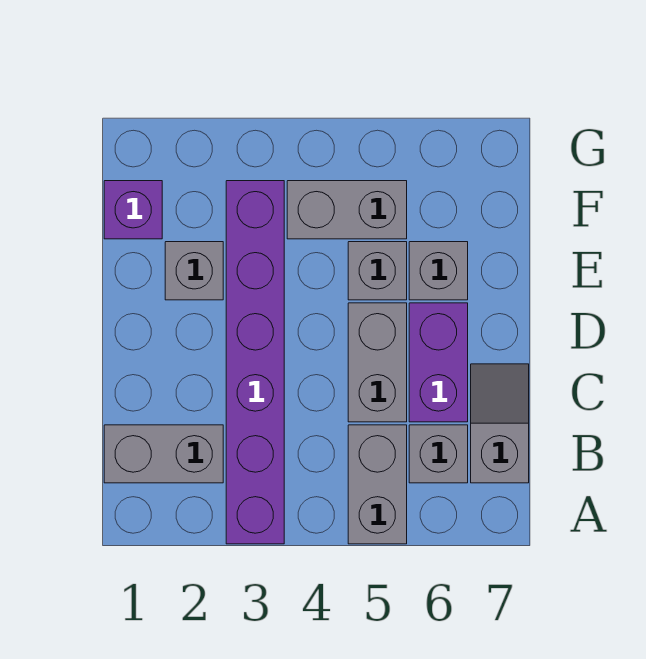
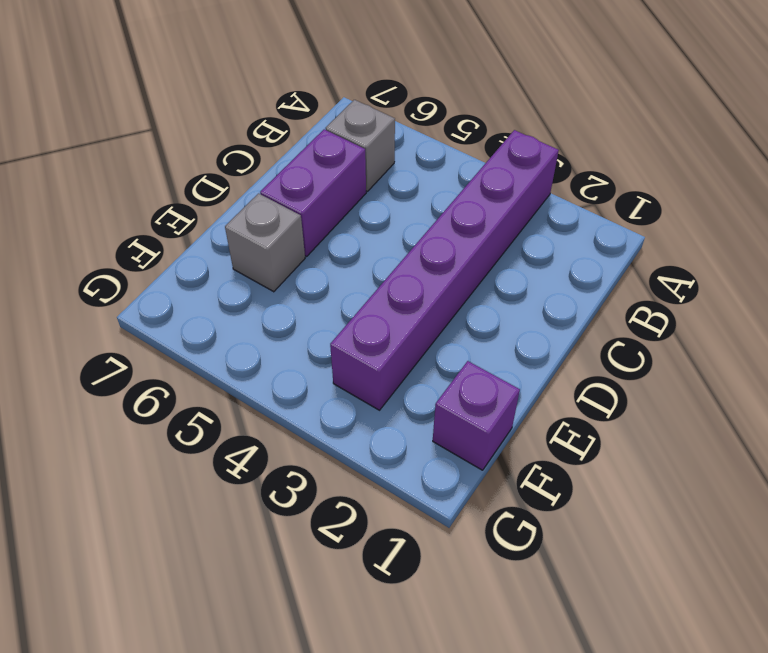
none -> grey brick A5:B5 level 1
none -> grey brick B1:B2 level 1
none -> grey slope B7:C7 level 1 top B

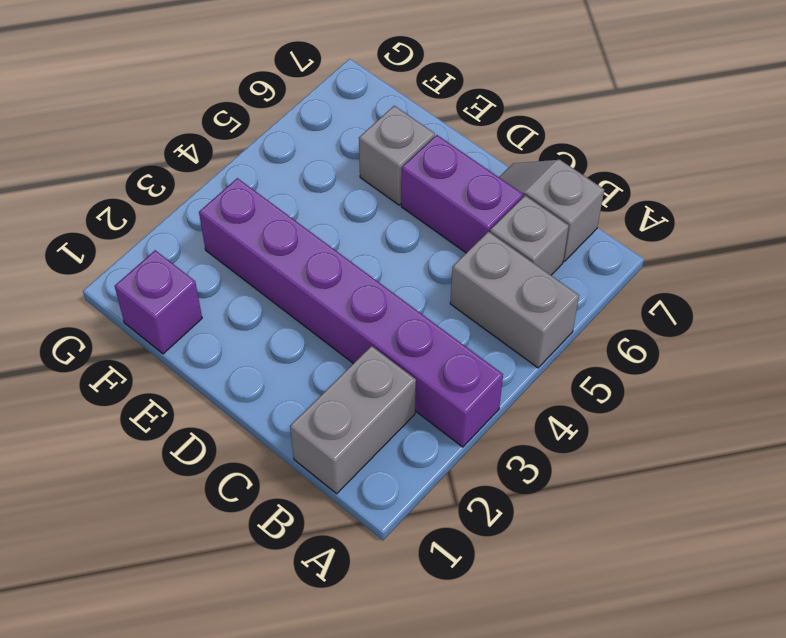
none -> grey brick C5:D5 level 1
none -> grey brick E2 level 1
none -> grey brick E5 level 1

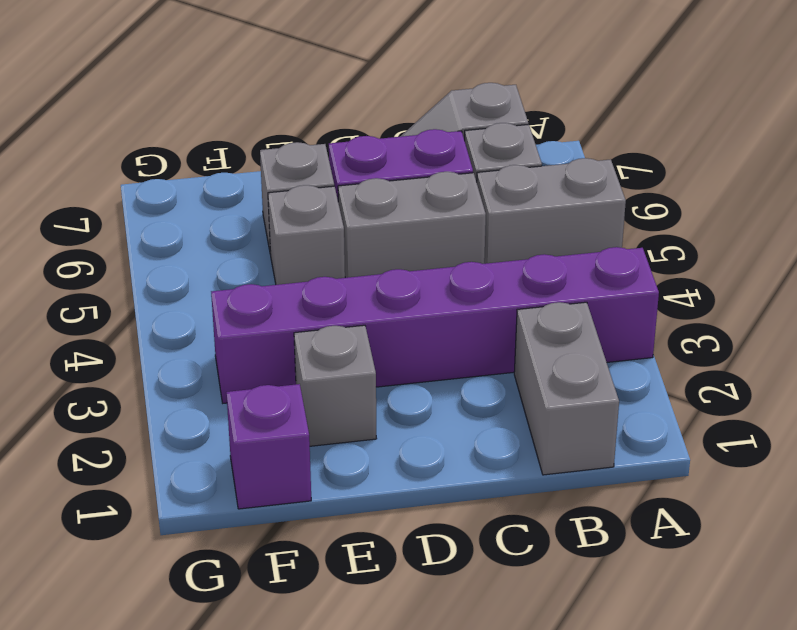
none -> grey brick F4:F5 level 1

